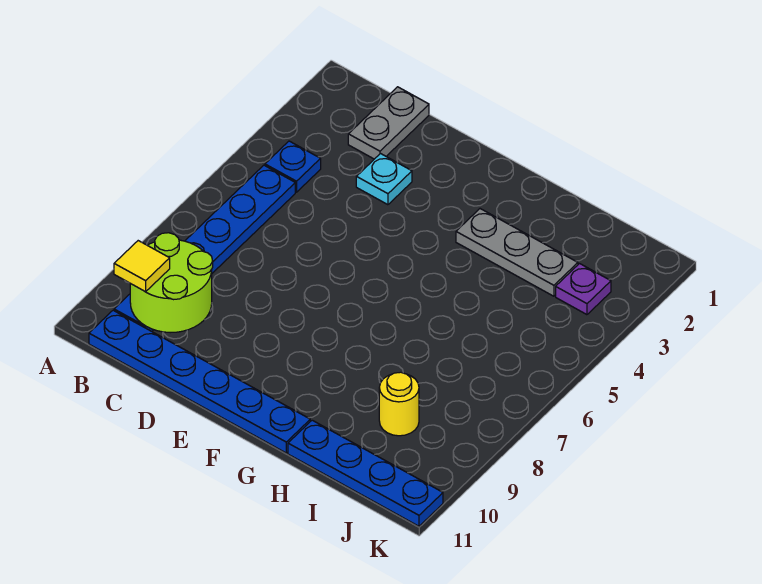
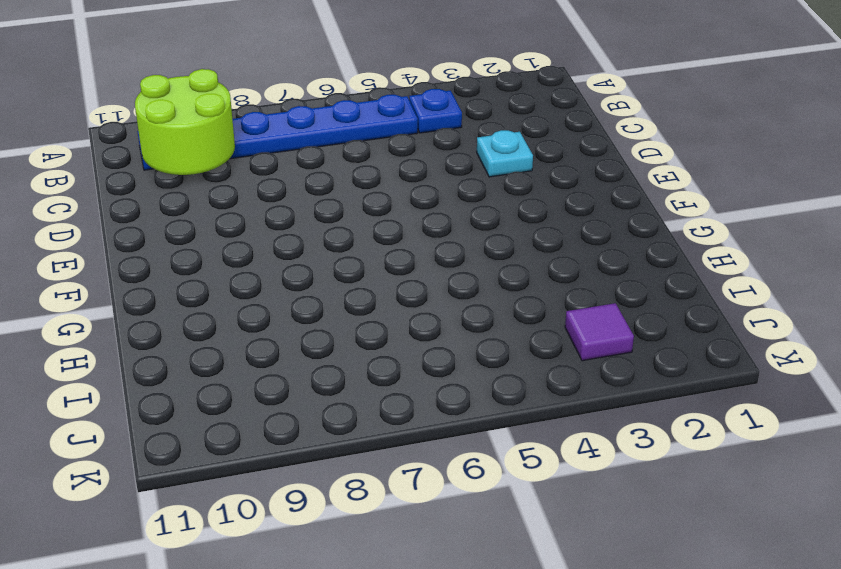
purple tile J3 level 1 -> purple plate J3 level 1
none -> blue plate B11:G11 level 1
none -> grey plate C1:C2 level 1

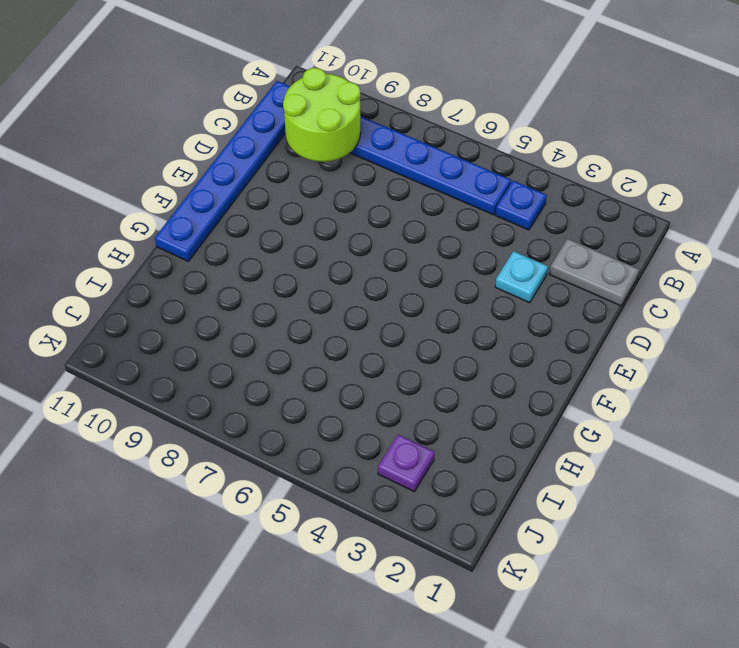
none -> grey plate G3:I3 level 1
none -> blue plate H11:K11 level 1

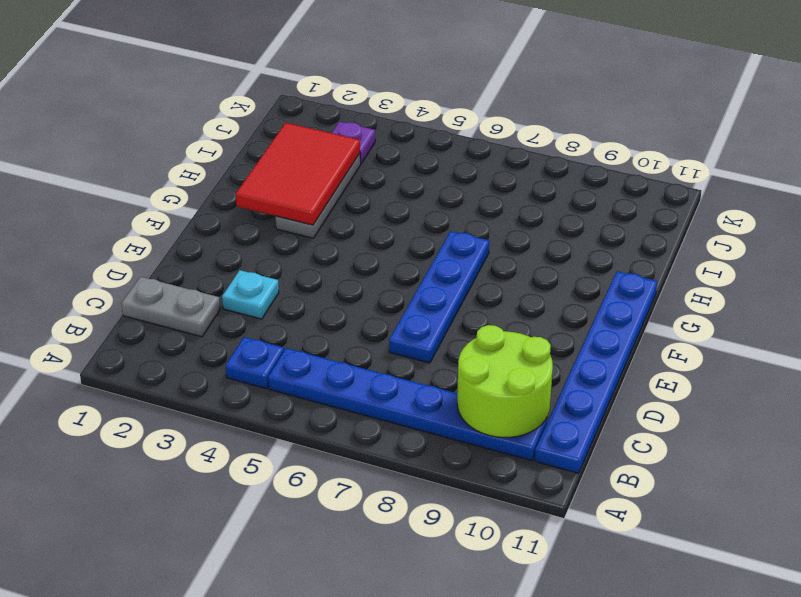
blue plate D7:G7 level 1 -> blue plate H11:K11 level 1
red tile G2:I3 level 2 -> none
none -> yellow round brick I9 level 1
none -> yellow tile B10 level 3

